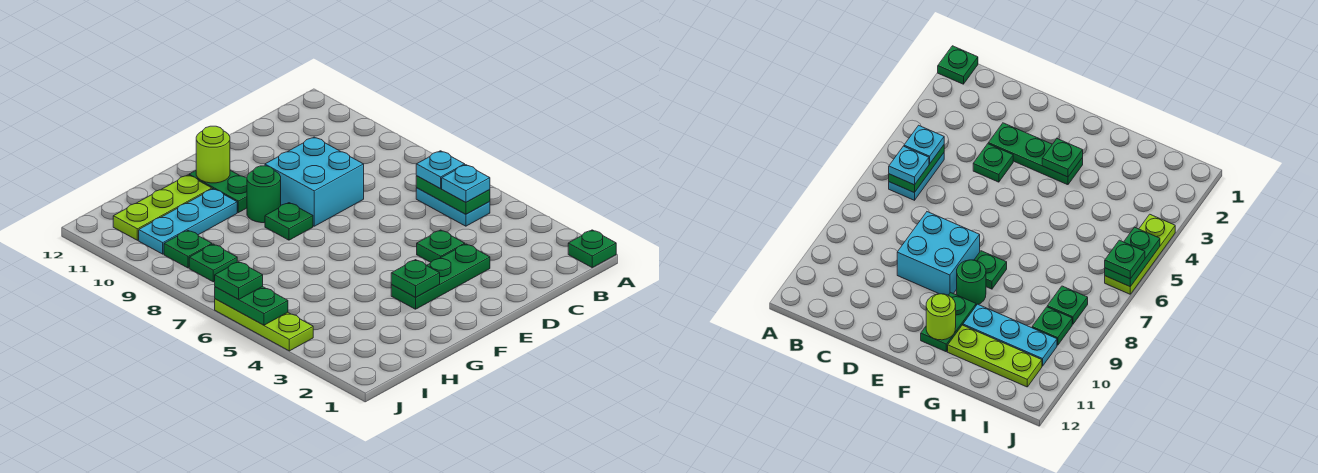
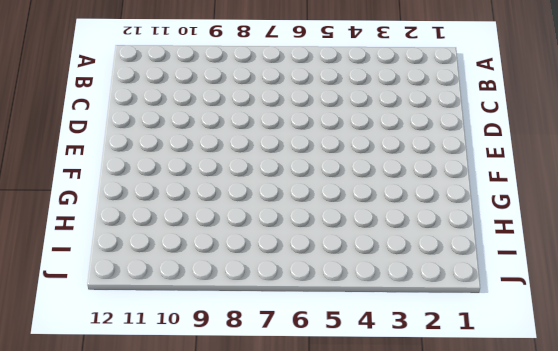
none -> green plate A1 level 1
none -> cyan plate B5:B6 level 1
none -> green plate D3:F3 level 1

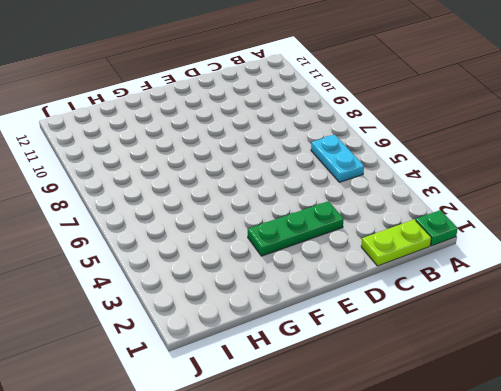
lime plate B1:C1 level 1 -> none
none -> green plate D4 level 1
none -> cyan brick D8:E9 level 1
none -> green plate F8 level 1

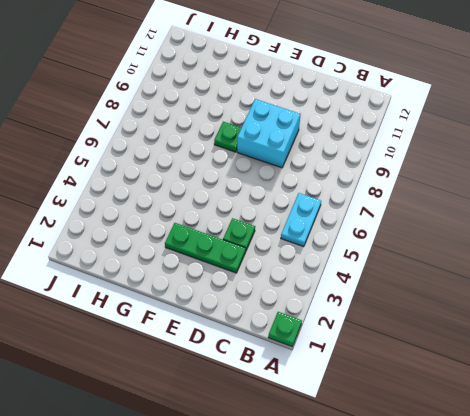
none -> green round brick F9 level 1
none -> green plate F10:F11 level 1
none -> cyan plate G10:I10 level 1

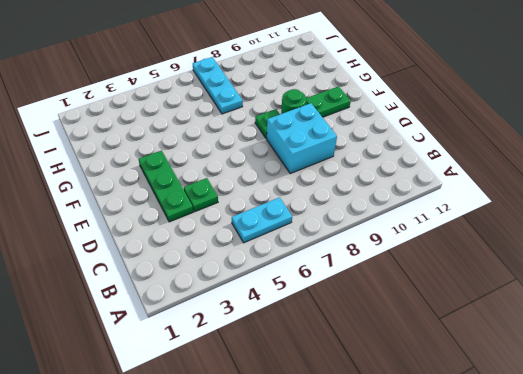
cyan plate H7:J7 level 1 -> cyan plate G10:I10 level 1
none -> green plate A1 level 1
none -> lime plate G11:I11 level 1
none -> green plate I8 level 1

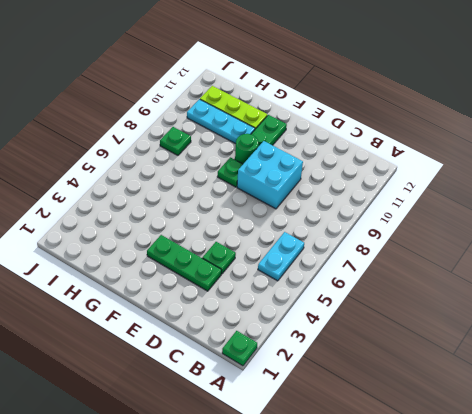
none -> green plate I9 level 1
none -> lime plate J4:J6 level 1
none -> green plate B5:B6 level 2

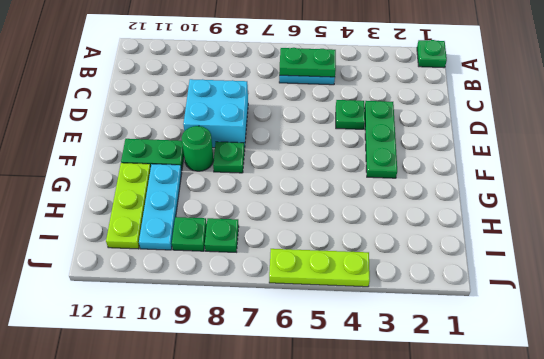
none -> green plate F3 level 2
none -> lime round brick F11 level 2
none -> green plate J5:J6 level 2

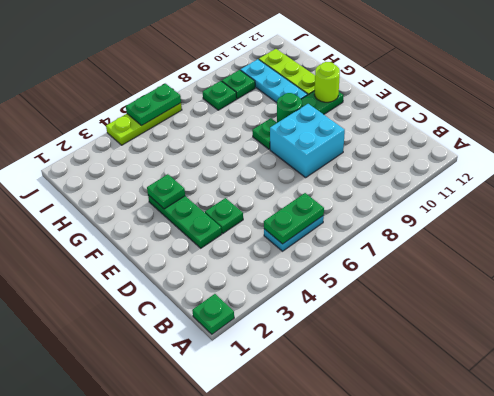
none -> cyan plate B5 level 3
none -> cyan plate B6 level 3
none -> green plate J6 level 3

